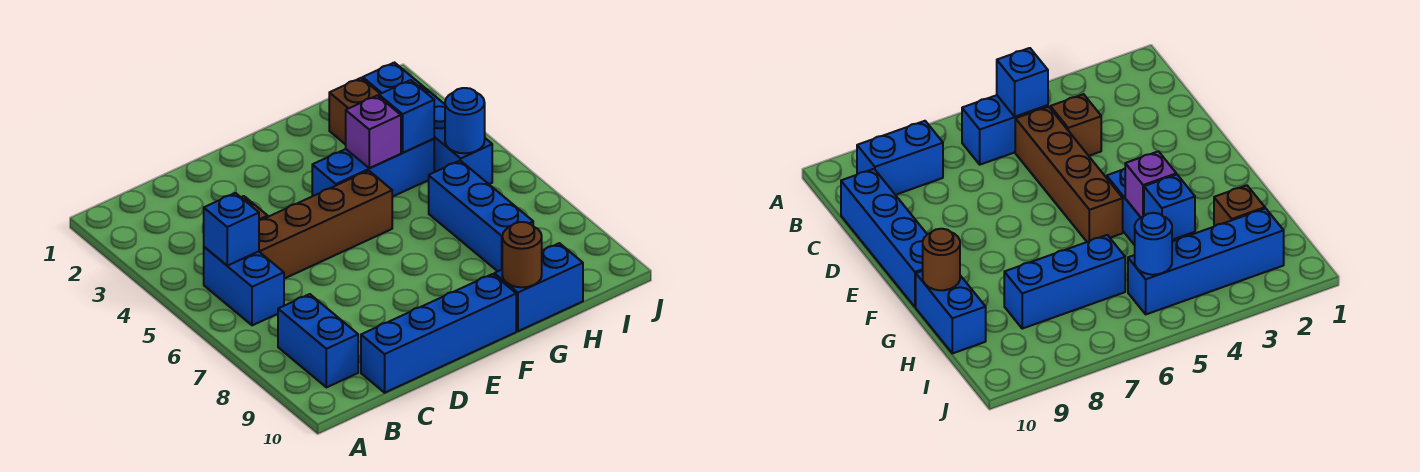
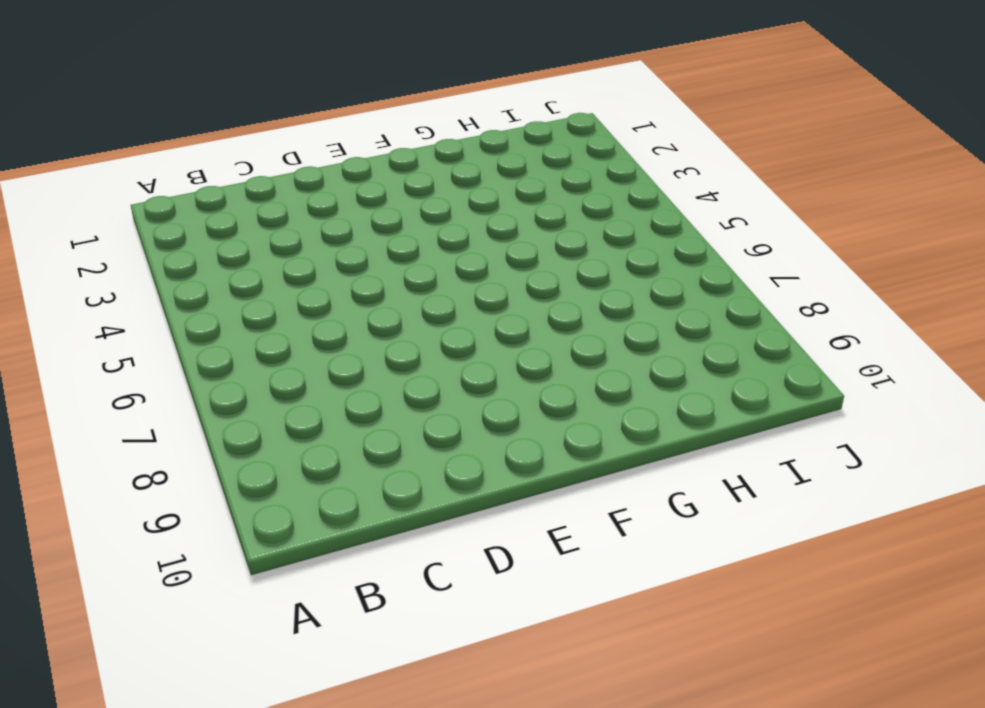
none -> blue brick B5:B6 level 1
none -> blue brick B8:B9 level 1
none -> brown brick C4 level 1

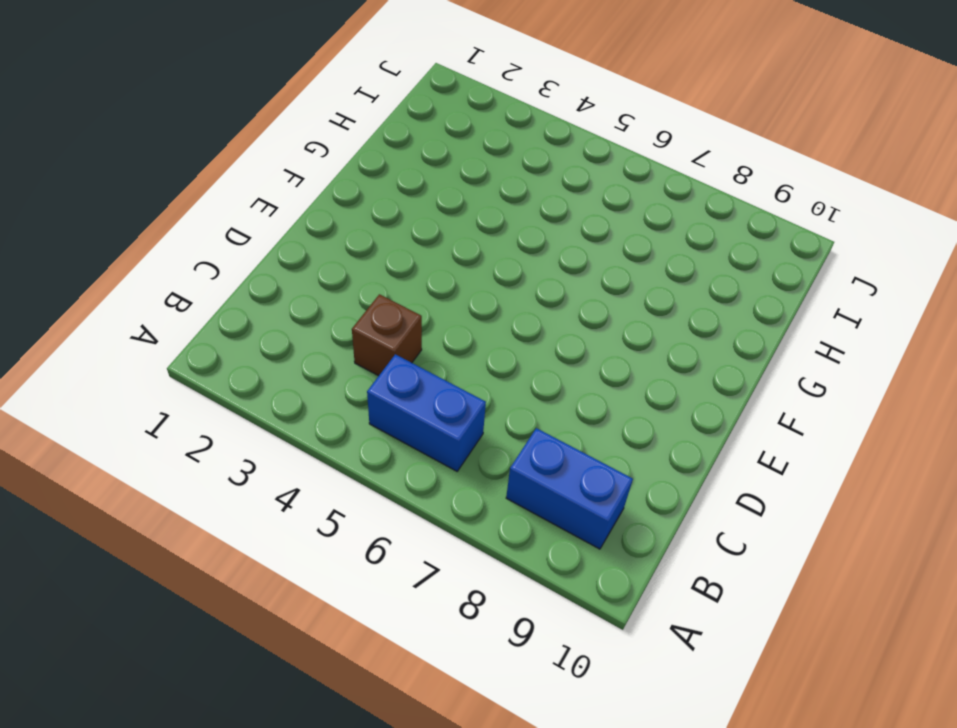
none -> brown brick C5:F5 level 1
none -> blue brick C10:F10 level 1
none -> blue brick F4:H4 level 1

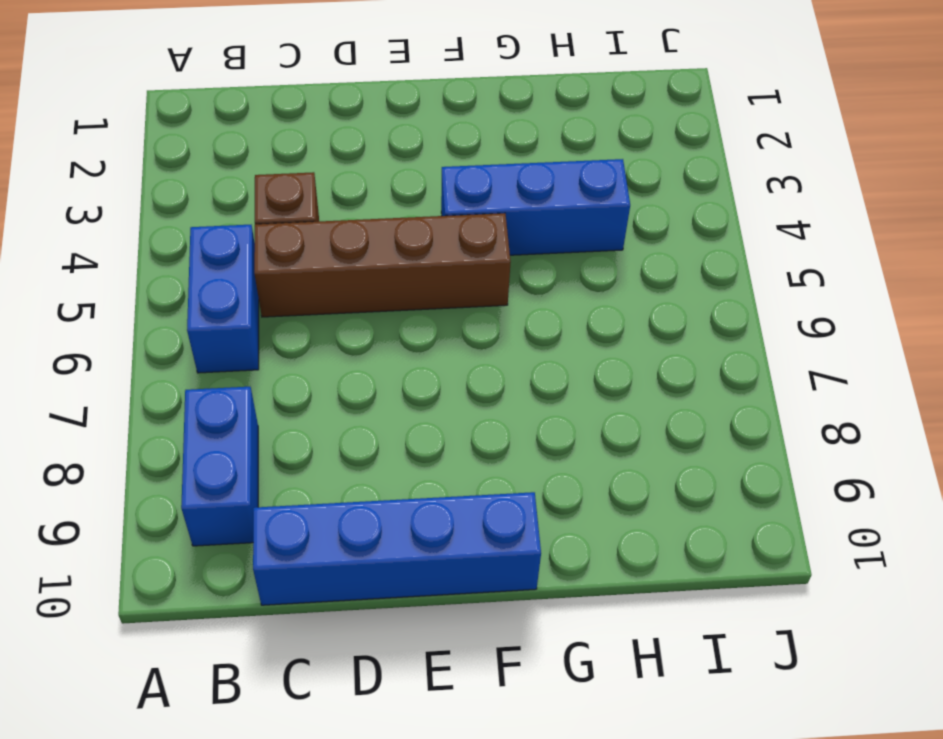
none -> blue brick G10:H10 level 1
none -> brown brick H2 level 1
none -> blue brick H6:H8 level 1

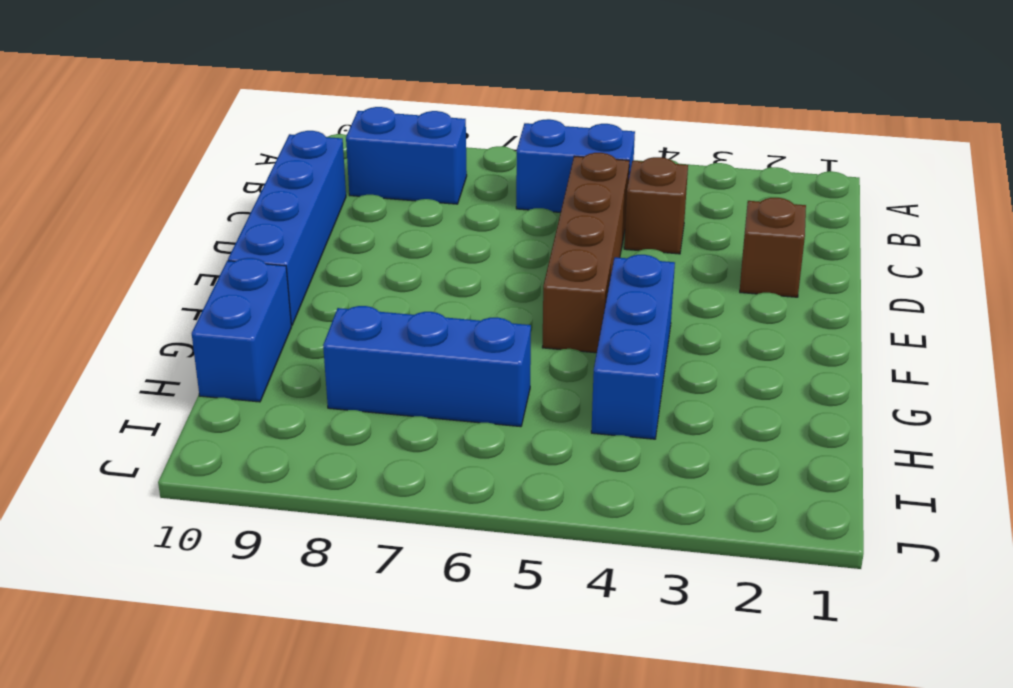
brown brick D2 level 1 -> brown brick H2 level 1
none -> blue brick I2:I5 level 1
none -> blue brick B5 level 2
none -> purple brick G4 level 2

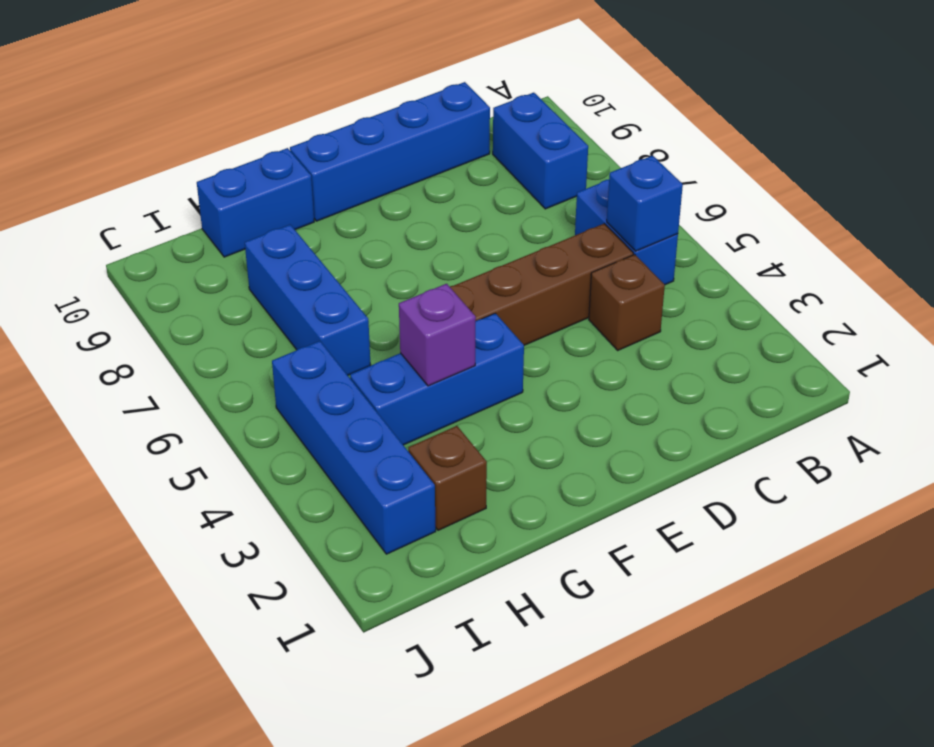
none -> brown round brick G10 level 2
none -> blue brick H4 level 2
none -> blue round brick I5 level 2

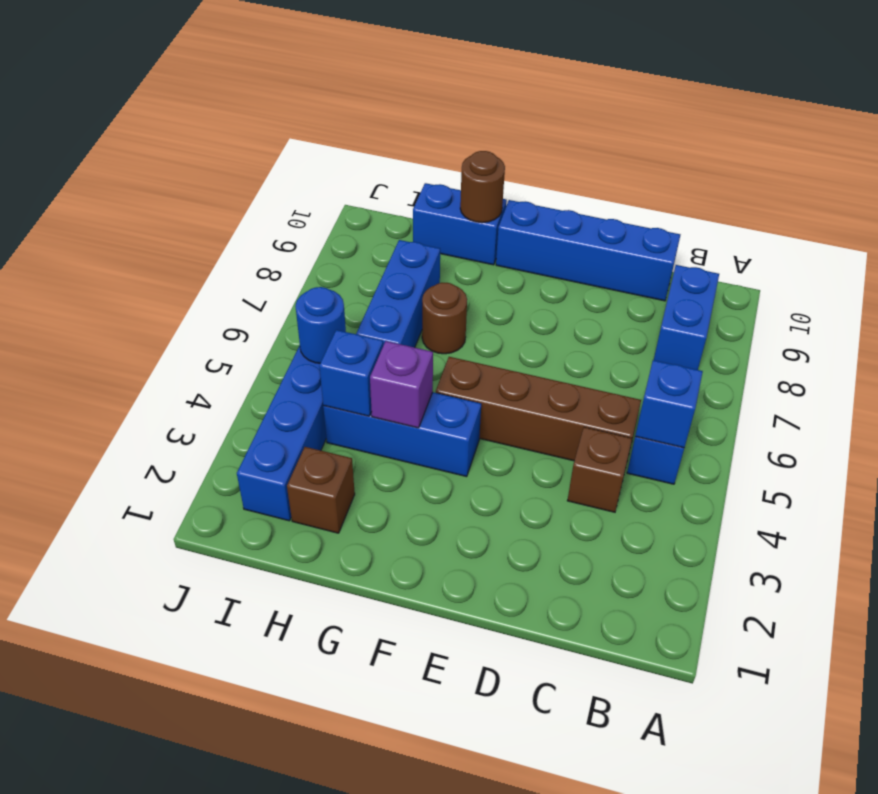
brown round brick G7 level 1 -> none

